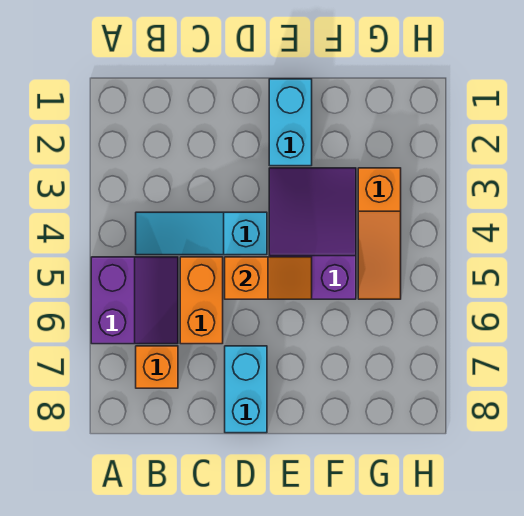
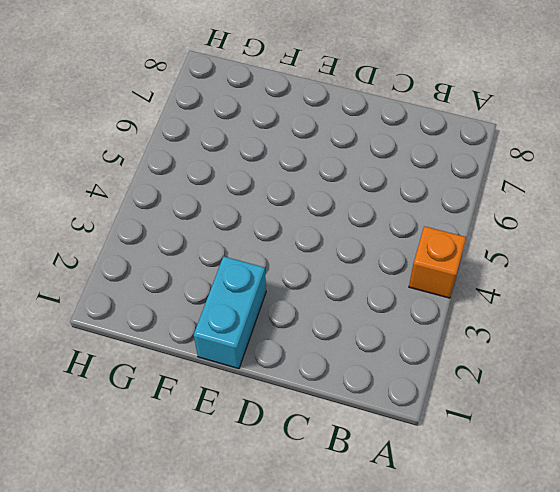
orange brick A4 level 1 -> orange brick B7 level 1
none -> purple slope A5:B6 level 1 top A
none -> cyan slope B4:D4 level 1 top D

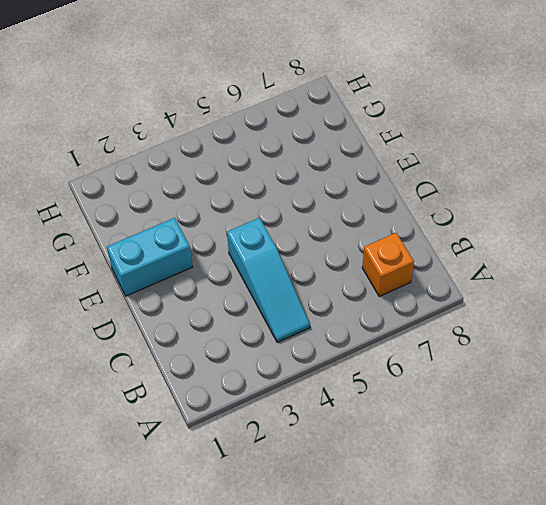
none -> purple slope A5:B6 level 1 top A
none -> orange brick C5:C6 level 1

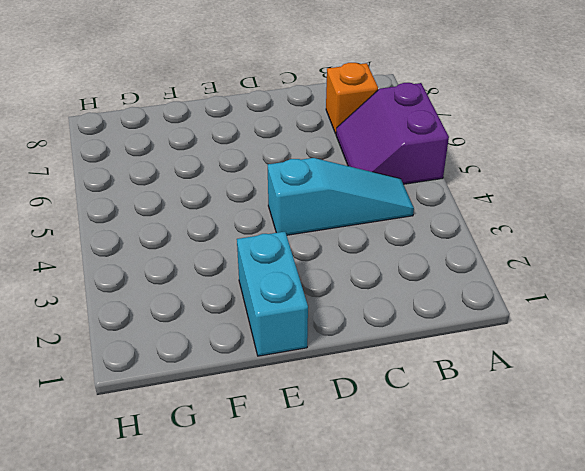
none -> orange brick C5:C6 level 1
none -> cyan brick D7:D8 level 1

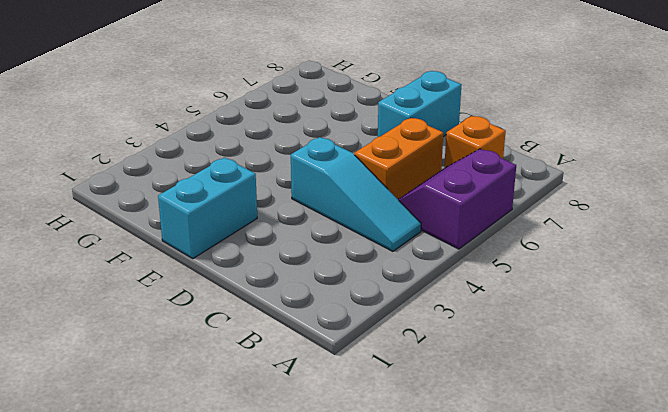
none -> purple slope E3:F5 level 1 top 5
none -> orange slope G3:G5 level 1 top 3

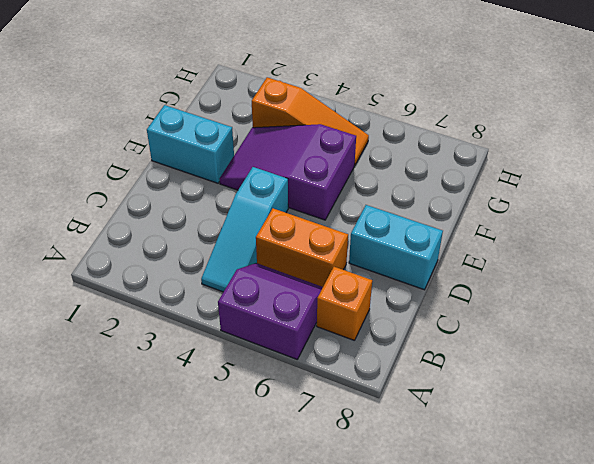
none -> orange slope D5:E5 level 2 top D

